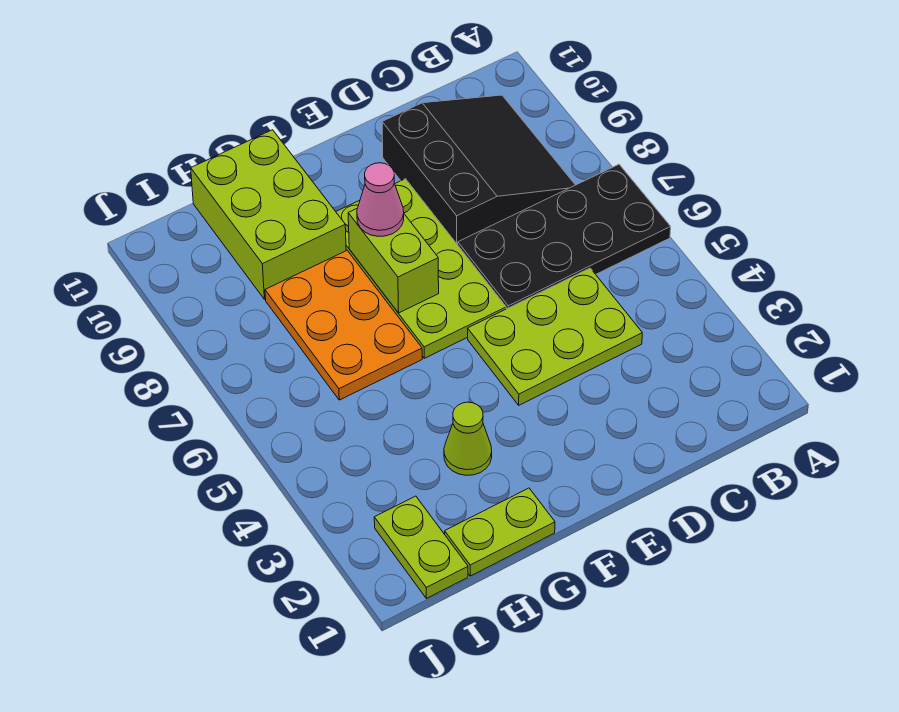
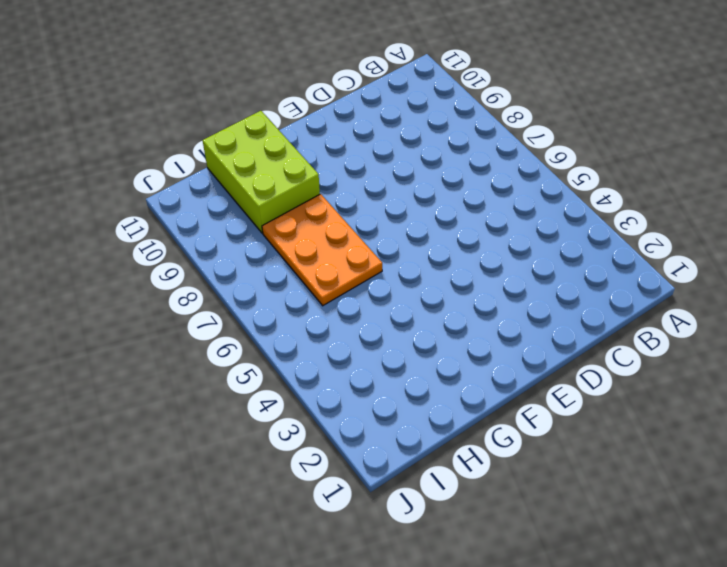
none -> black plate A6:D7 level 1
none -> black slope B8:D10 level 1 top D

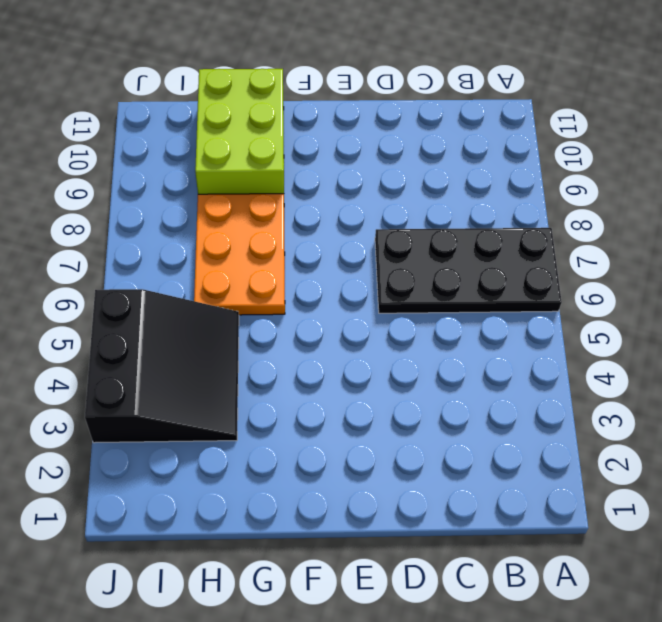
black slope H3:J5 level 1 top J -> black slope B8:D10 level 1 top D
none -> lime plate C4:E5 level 1
none -> lime plate E6:F9 level 1

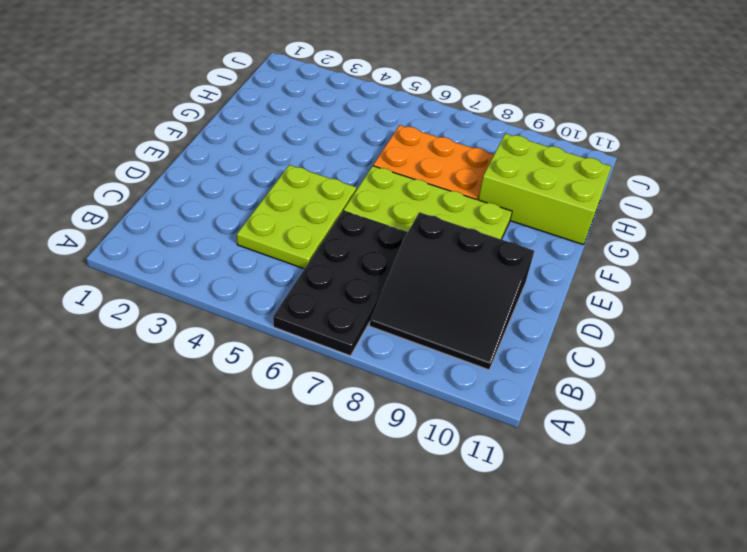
none -> lime plate G1:H1 level 1
none -> lime cone G3 level 1

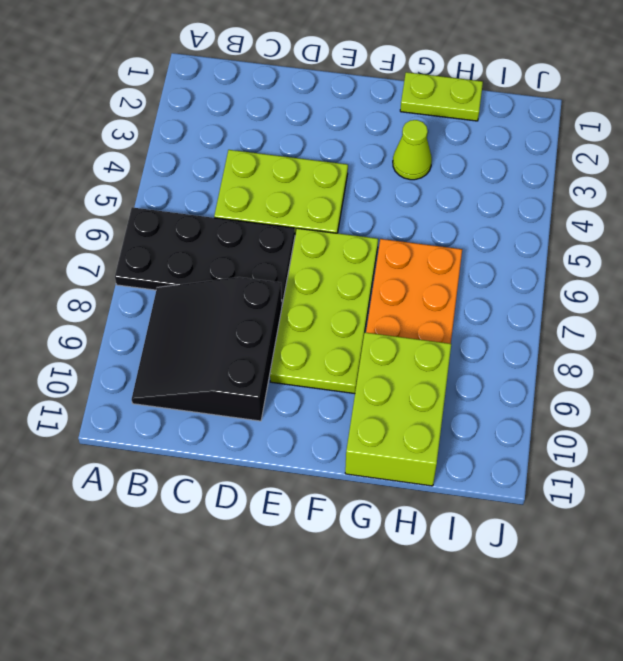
none -> lime plate I1:I2 level 1
none -> lime brick F7:F8 level 2

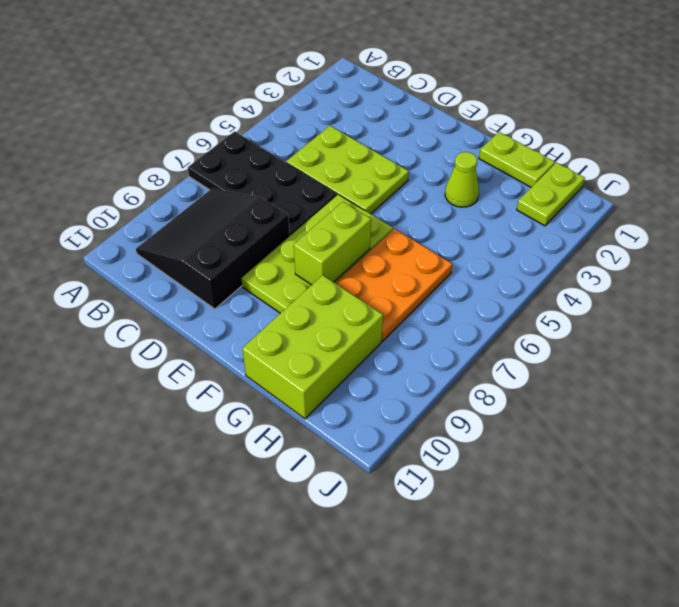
none -> pink cone F8 level 3

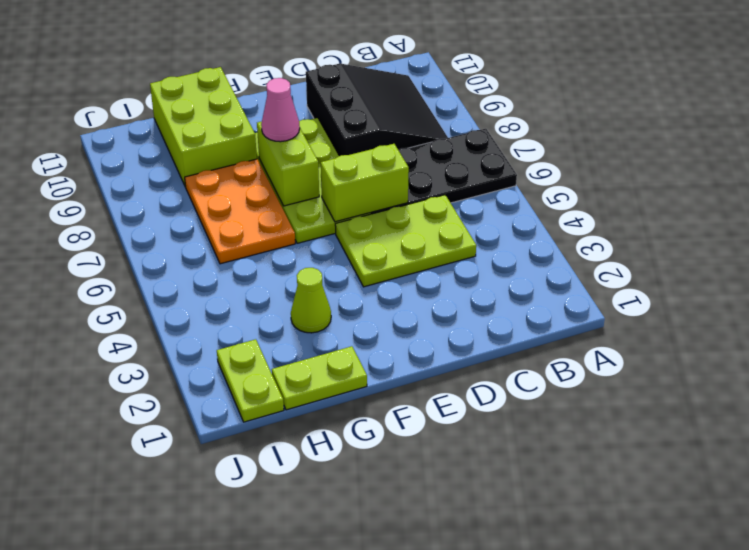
lime brick D6:E6 level 2 -> none

